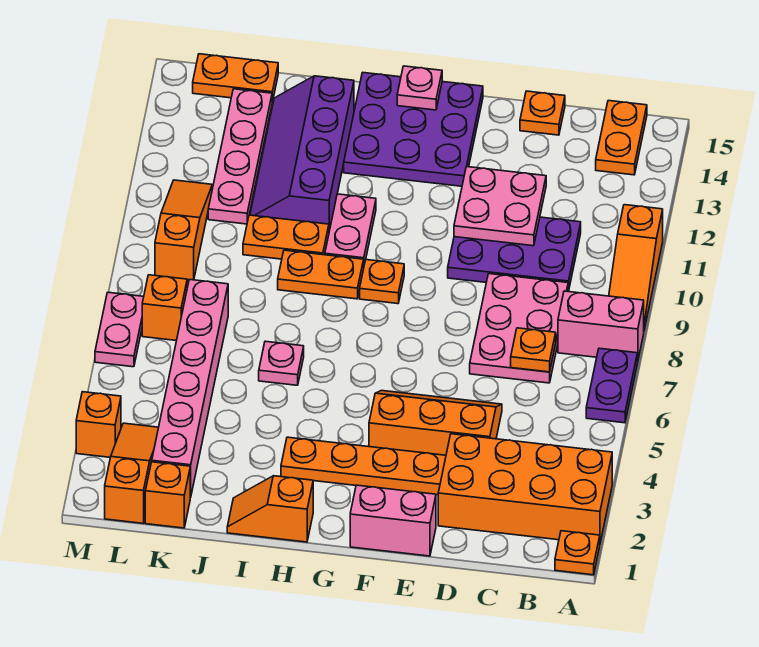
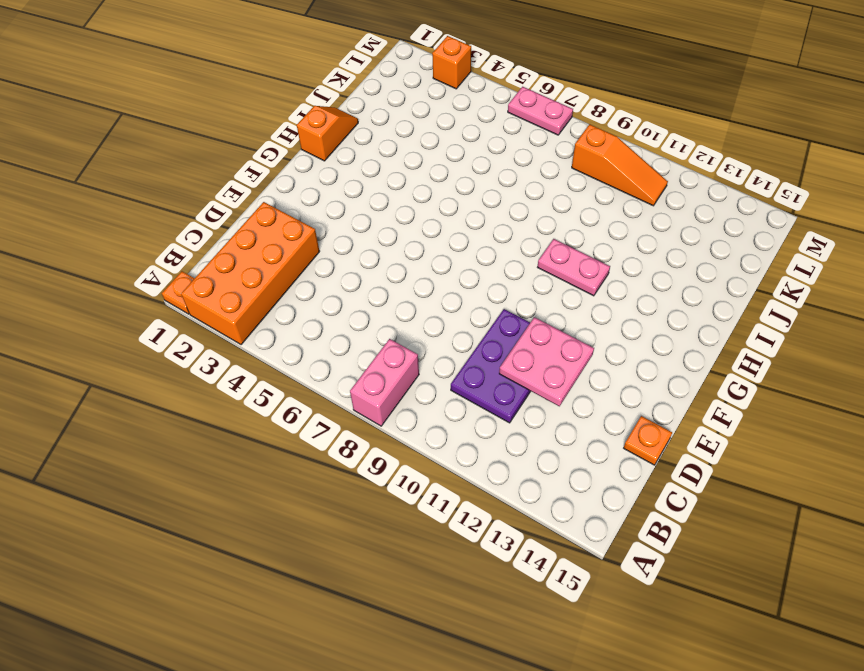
none -> purple plate A6:A7 level 1
none -> orange slope A9:A11 level 1 top 11
none -> orange plate B14:B15 level 1
none -> pink plate C7:D9 level 1

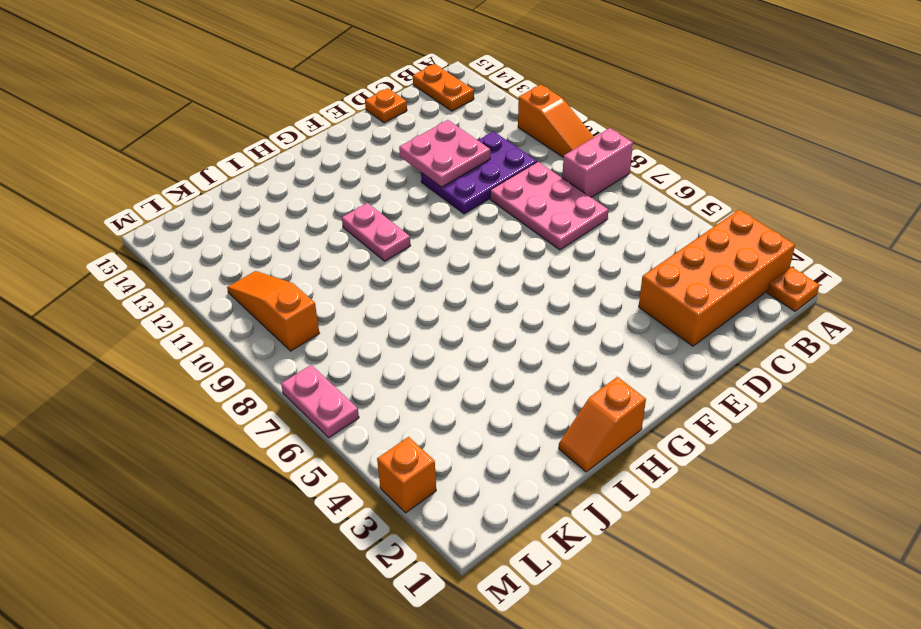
none -> purple plate A6:A7 level 1
none -> orange slope D4:F5 level 1 top 4
none -> pink brick E1:F1 level 1
none -> orange plate E3:H3 level 1

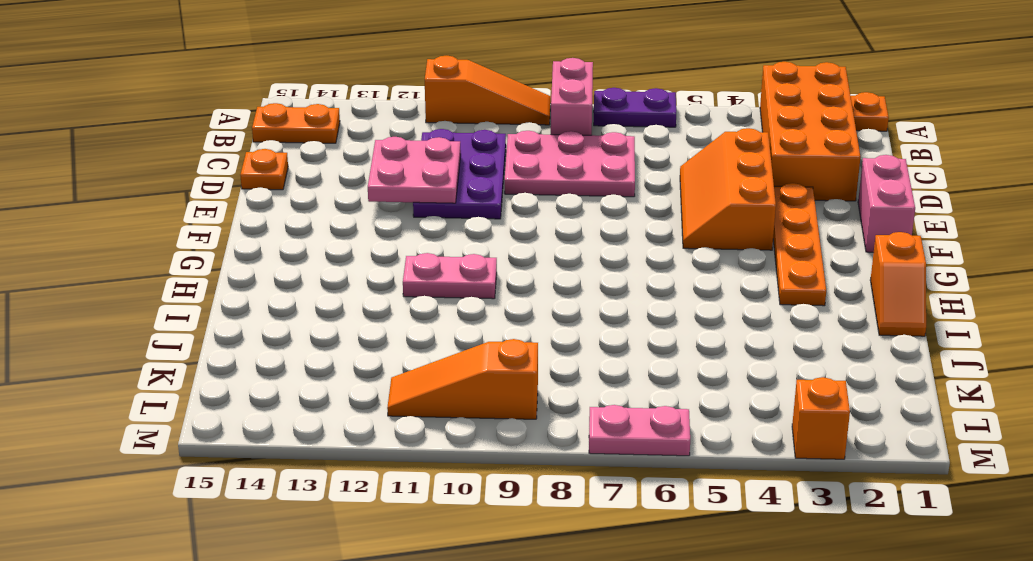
none -> purple plate F13:H15 level 1
none -> orange plate G9 level 1
none -> orange plate H9:I9 level 1
none -> pink plate I6 level 1

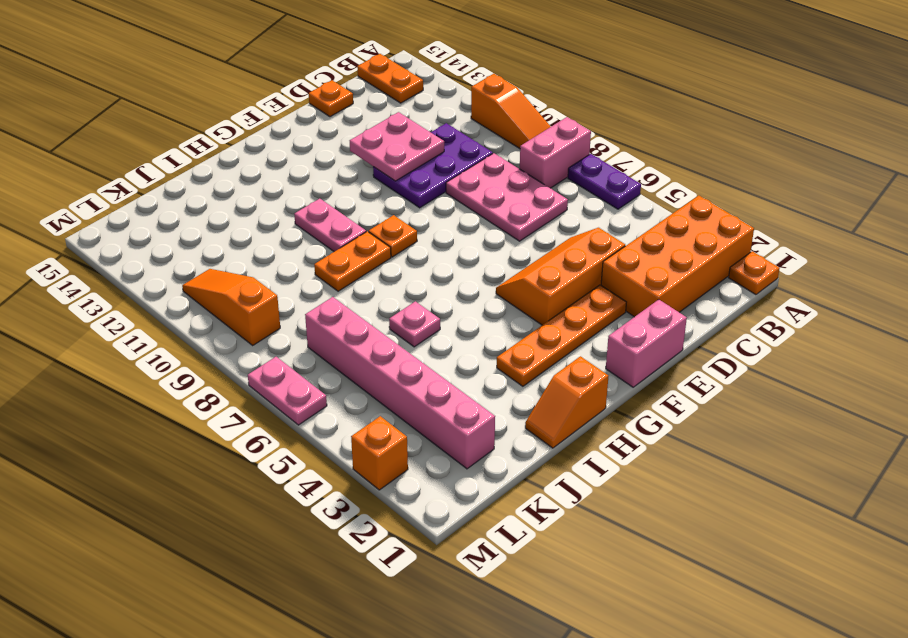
none -> purple plate F13:H15 level 1
none -> orange plate I10:J10 level 1
none -> purple slope I11:J14 level 1 top I
none -> orange brick K1 level 1

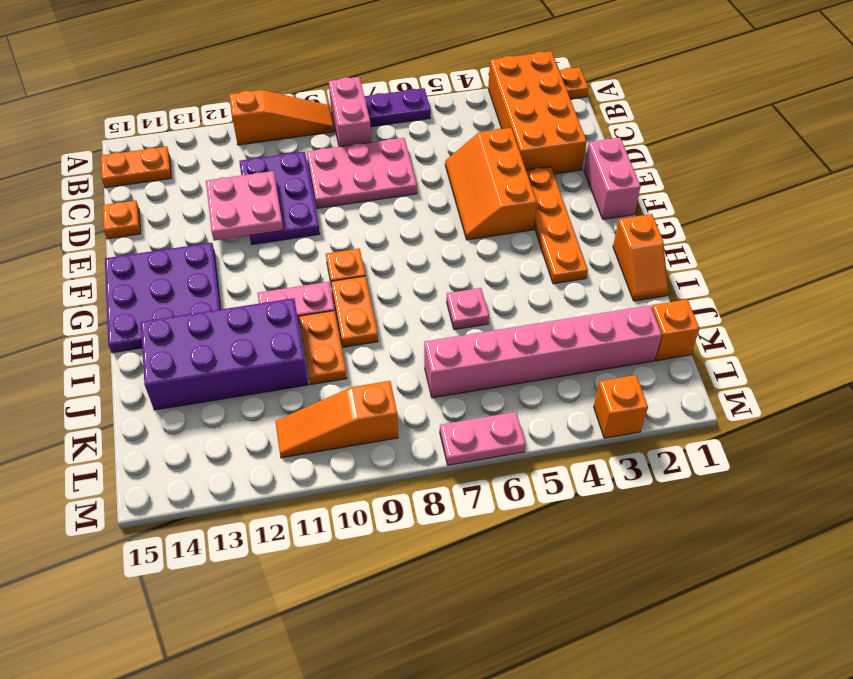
purple brick I11:J14 level 1 -> purple slope I11:J14 level 1 top I
none -> pink plate K11:K14 level 1
none -> orange plate K15:L15 level 1
none -> orange slope L1:L3 level 1 top 1
none -> orange brick L7 level 1

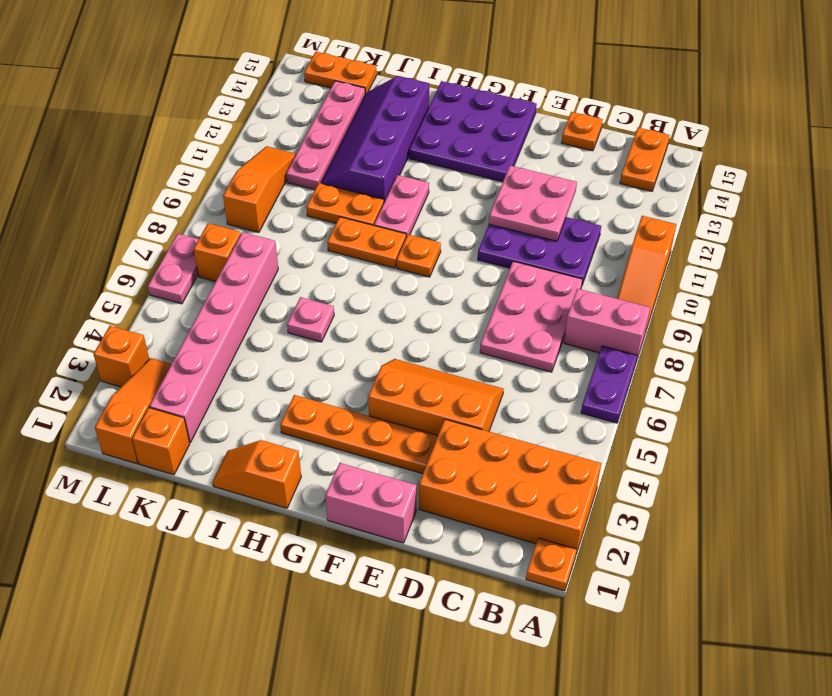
none -> orange plate C7 level 2
none -> pink plate G15 level 2

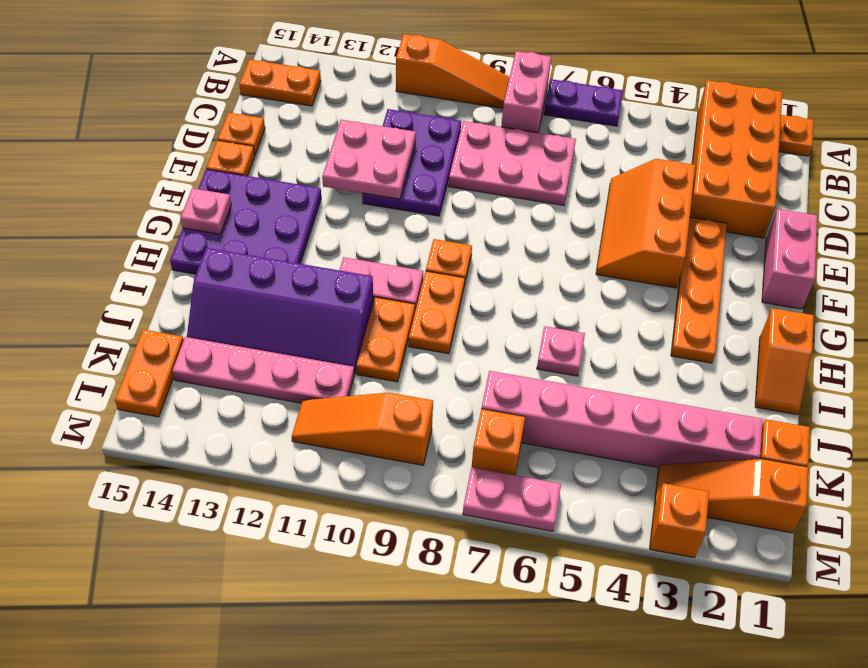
orange plate E15 level 1 -> orange plate C7 level 2

